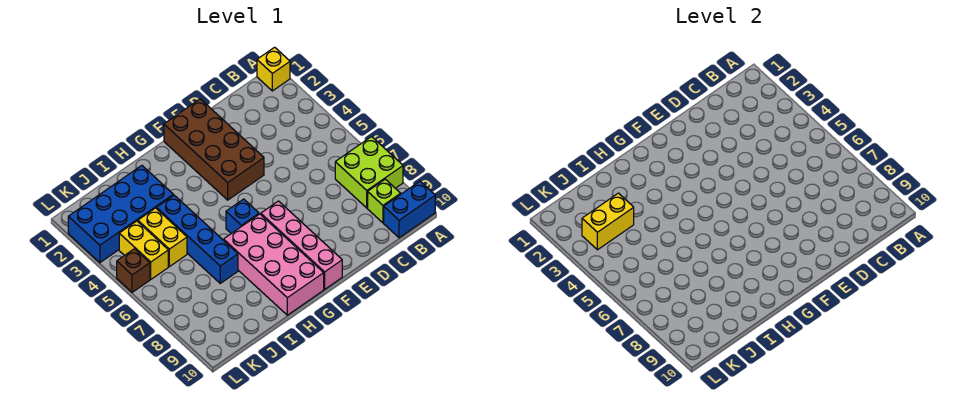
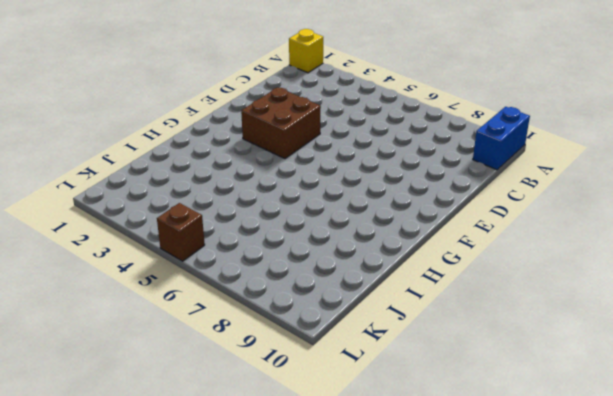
brown brick E3:F4 level 1 -> brown brick E1:F4 level 1
none -> lime brick A7:B8 level 1
none -> lime brick B9 level 1
none -> pink brick F7:F10 level 1

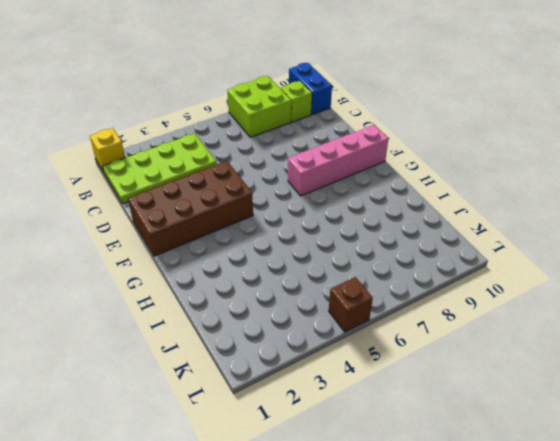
lime plate B1:C4 level 1 -> none
none -> blue brick G6 level 1
none -> pink brick G7:H10 level 1
none -> blue brick I2:L3 level 1

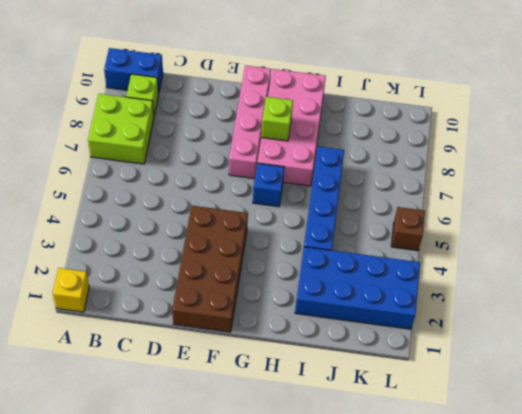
lime brick G8 level 2 -> none
none -> yellow brick J4:J5 level 1
none -> yellow brick K4:K5 level 1
none -> yellow brick J3:K3 level 2

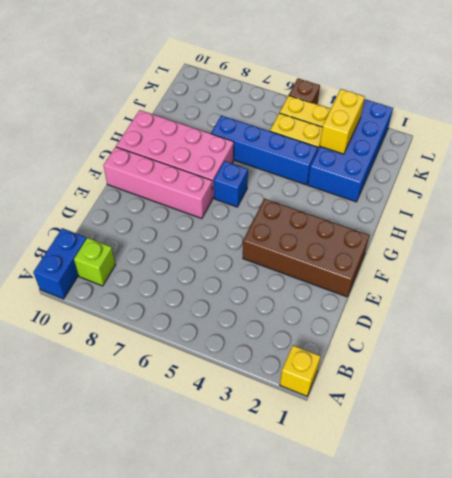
none -> lime brick A7:B8 level 1

